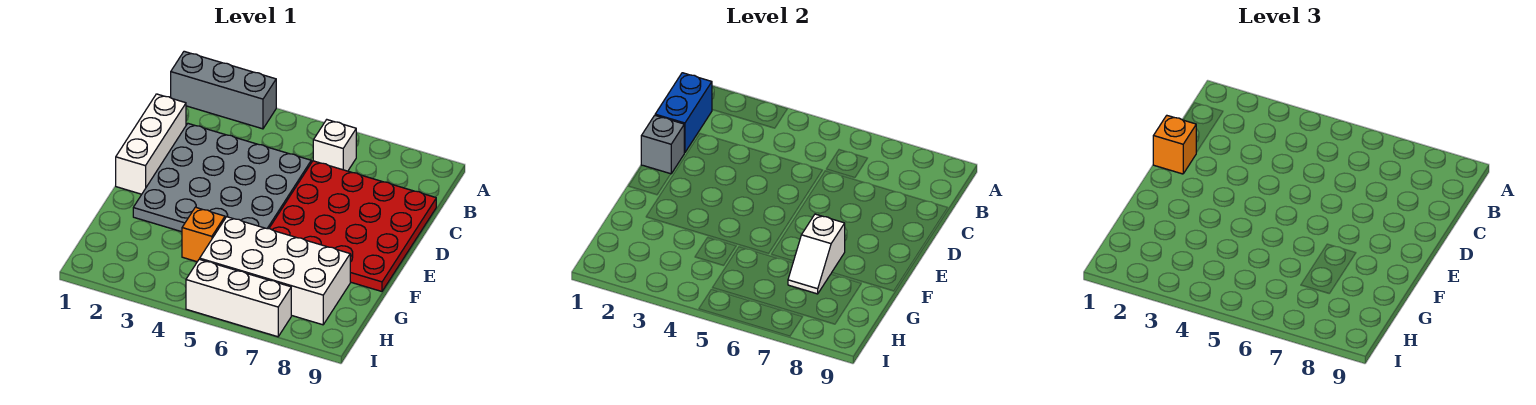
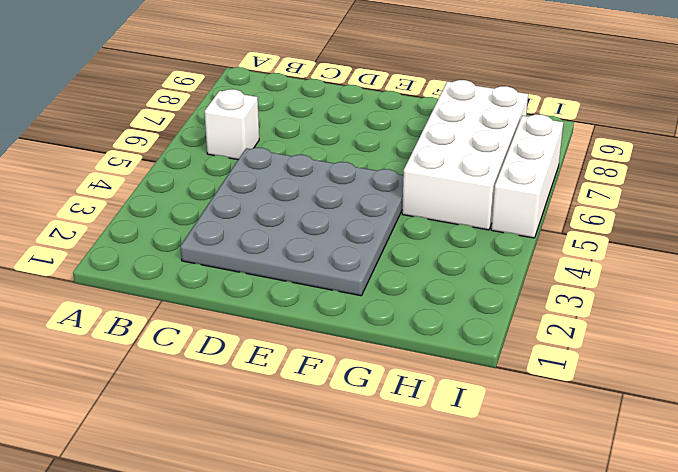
none -> grey brick A1:A3 level 1
none -> white brick C1:E1 level 1
none -> red plate C6:F9 level 1

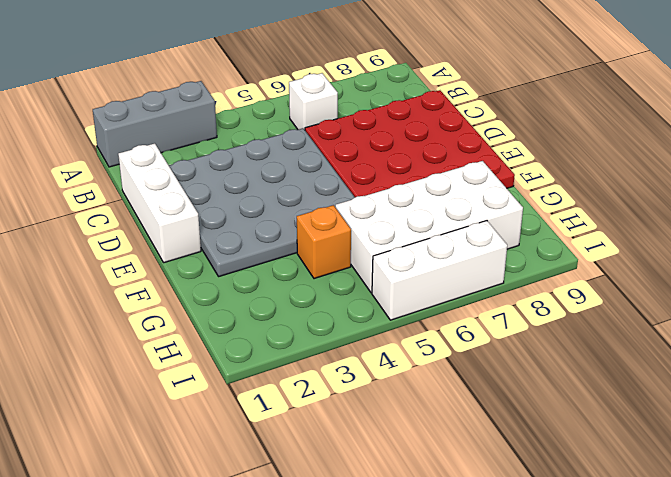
none -> blue brick B1:C1 level 2
none -> grey brick D1 level 2
none -> white slope F7:G7 level 2 top F

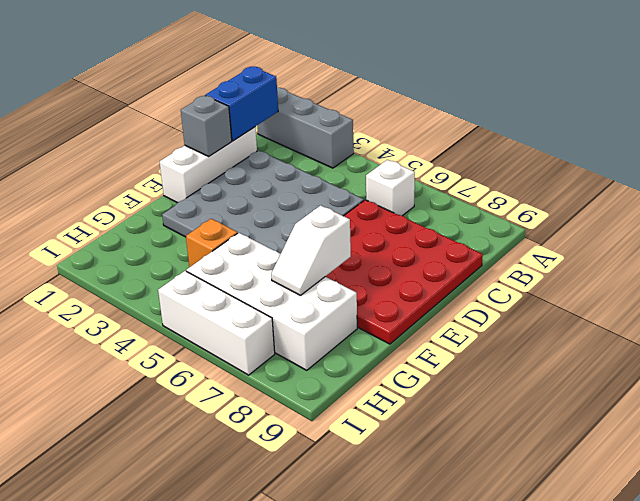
none -> orange brick D1 level 3

